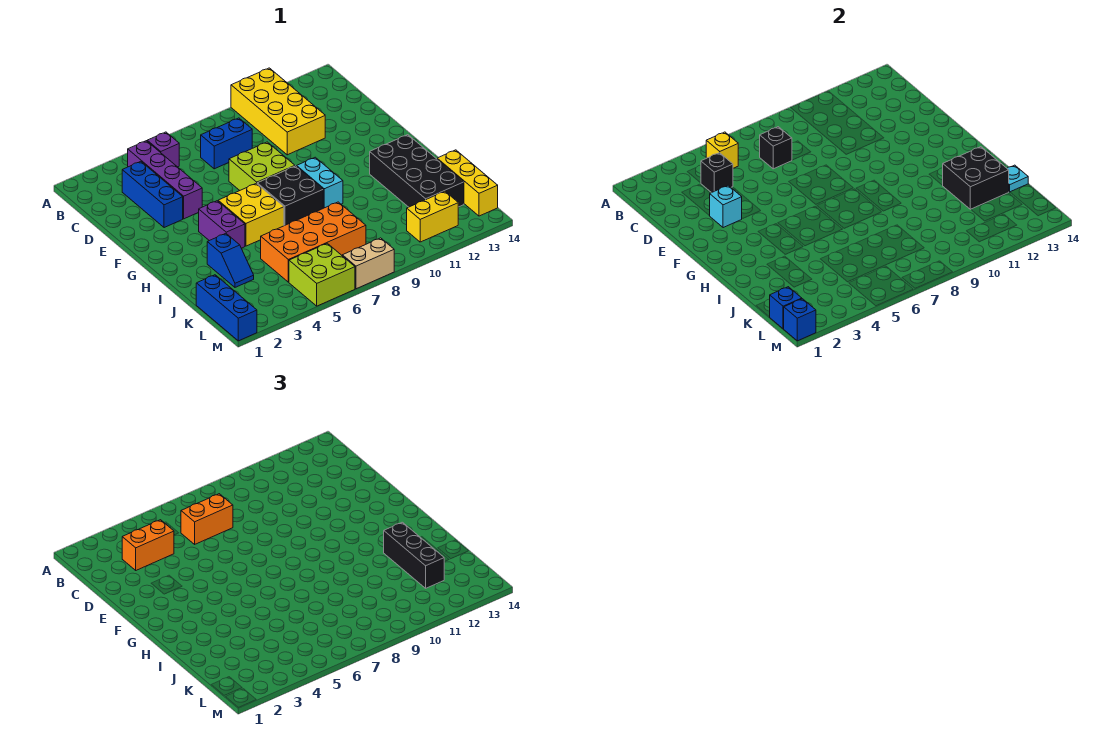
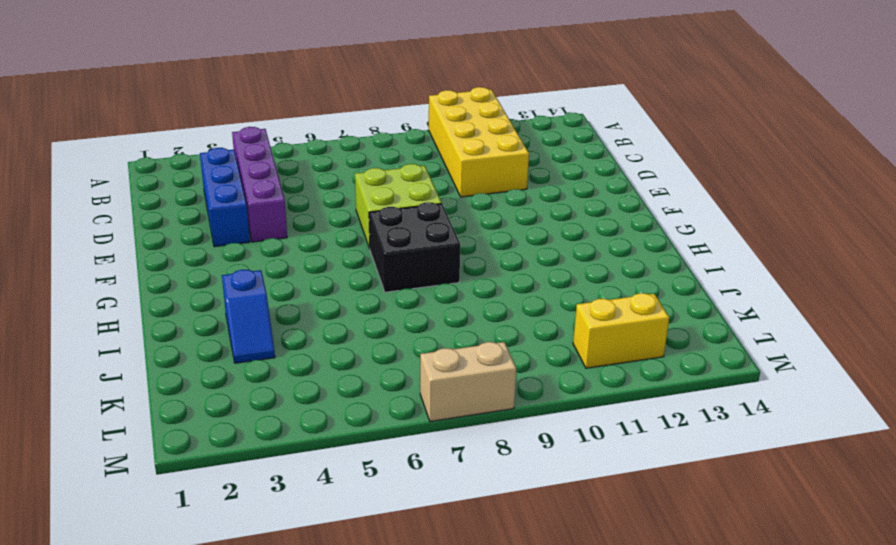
none -> purple brick B5 level 1
none -> blue brick C7:C8 level 1
none -> purple brick G4:H4 level 1

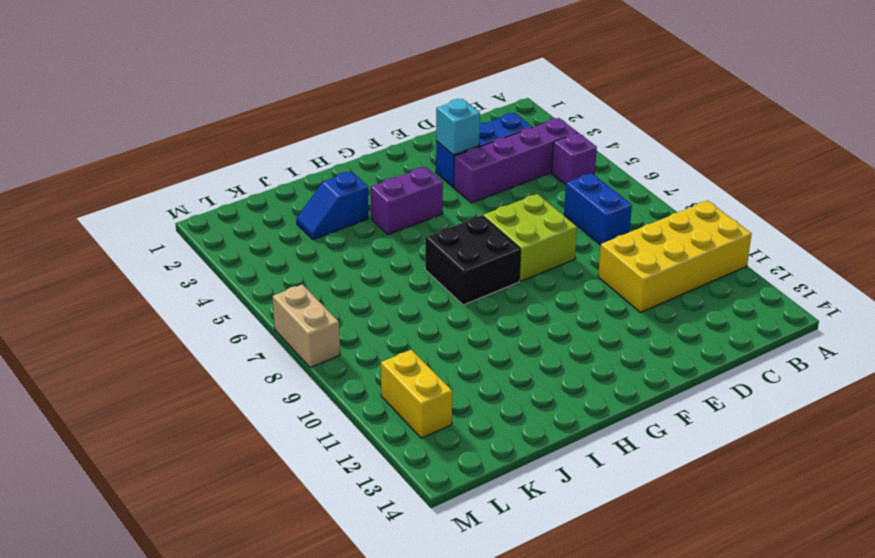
none -> yellow brick G5:H6 level 1
none -> cyan brick G9:H9 level 1
none -> black brick H12:K13 level 1

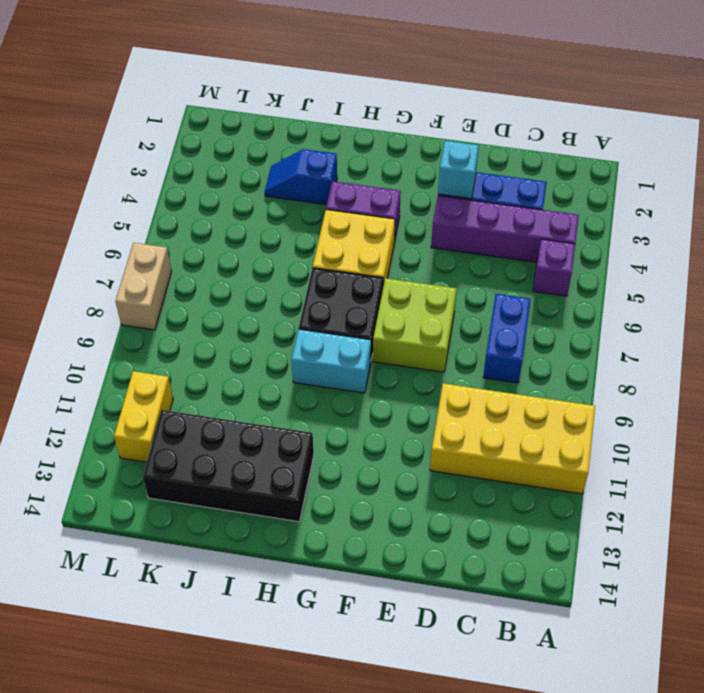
none -> orange brick J5:K8 level 1
none -> yellow brick J14:L14 level 1
none -> blue brick K1:M1 level 1

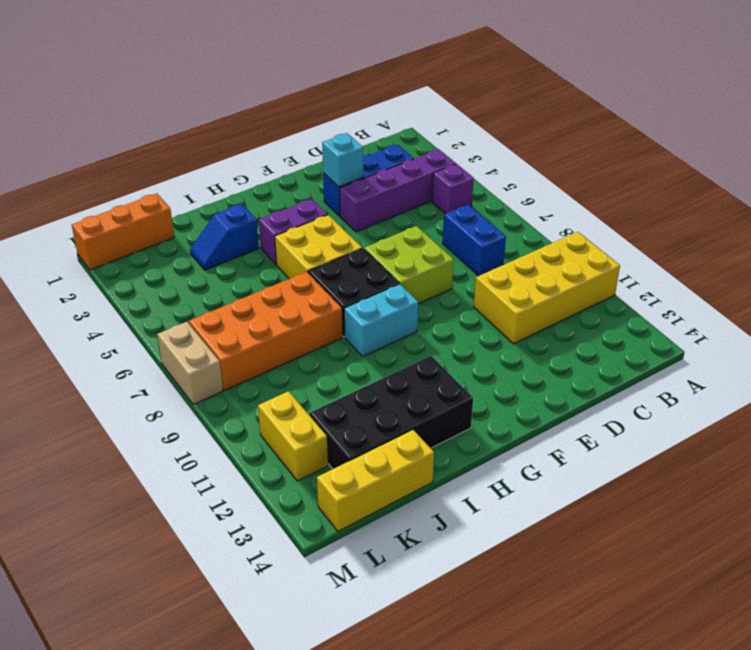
orange brick I7:L8 level 1 -> orange brick J5:K8 level 1
orange brick K1:M1 level 1 -> blue brick K1:M1 level 1
none -> lime brick L5:M6 level 1
none -> yellow brick B5 level 2
none -> black brick C4 level 2

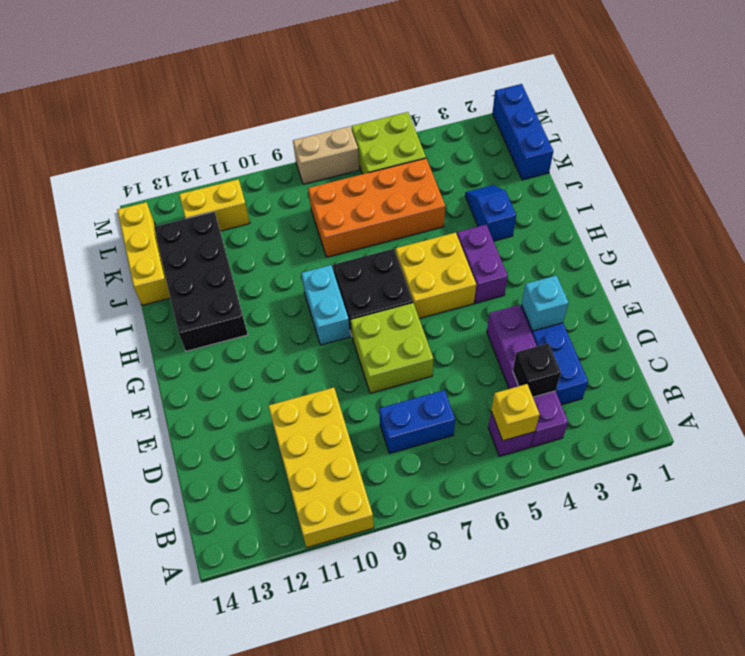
none -> black brick C7 level 2
none -> black brick I12:J13 level 2
none -> cyan plate J14 level 2

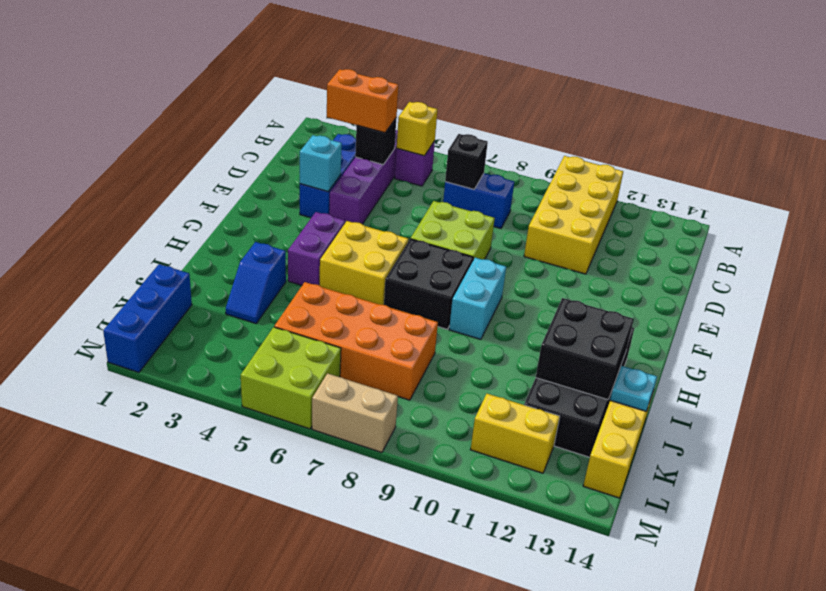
none -> blue brick L1 level 2
none -> blue brick M1 level 2
none -> orange brick C6:C7 level 3

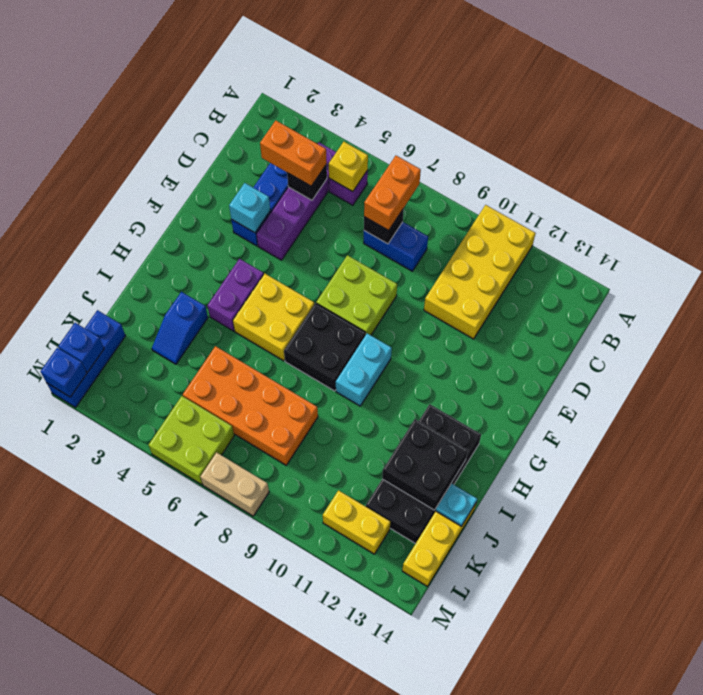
orange brick B7:C7 level 3 -> orange brick C6:C7 level 3
none -> black brick I12:K12 level 3

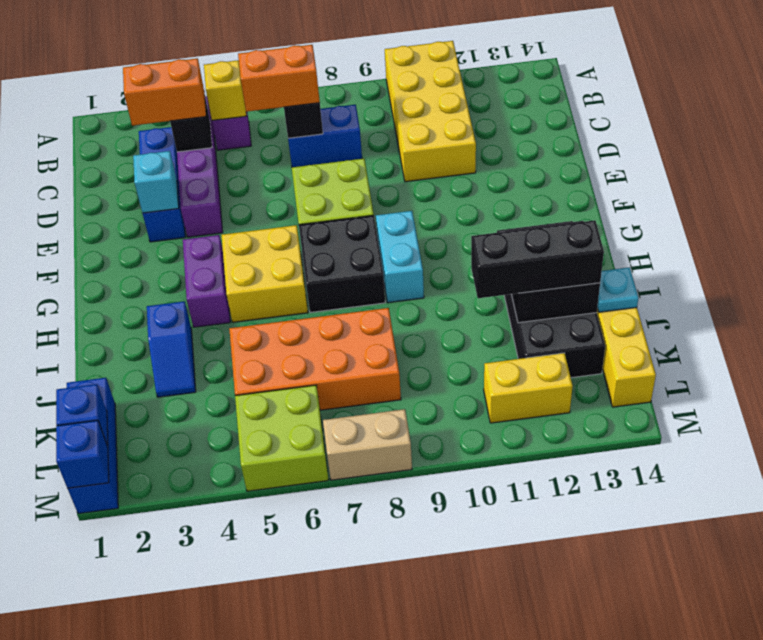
black brick J11:J13 level 3 -> black brick I12:K12 level 3

